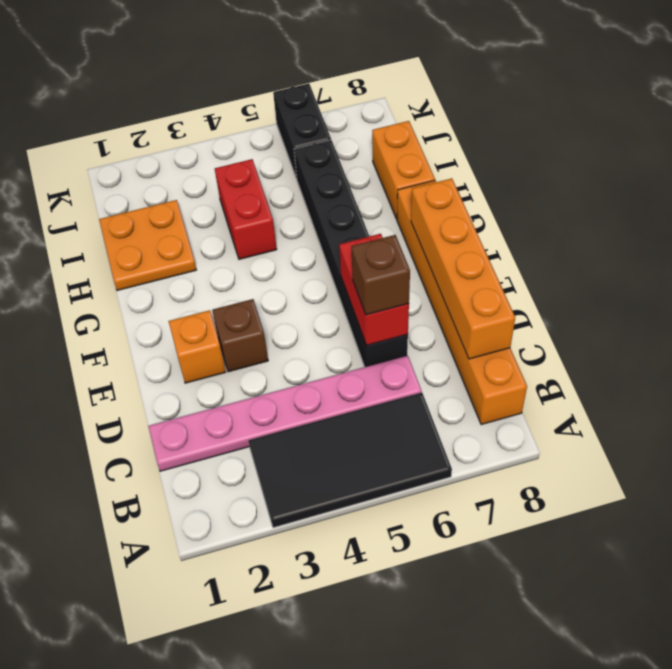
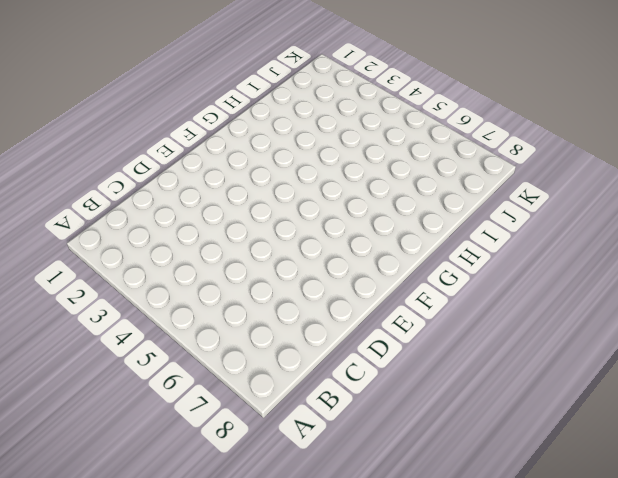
none -> black tile A3:B6 level 1
none -> orange brick B8:G8 level 1
none -> pink plate C1:C6 level 1

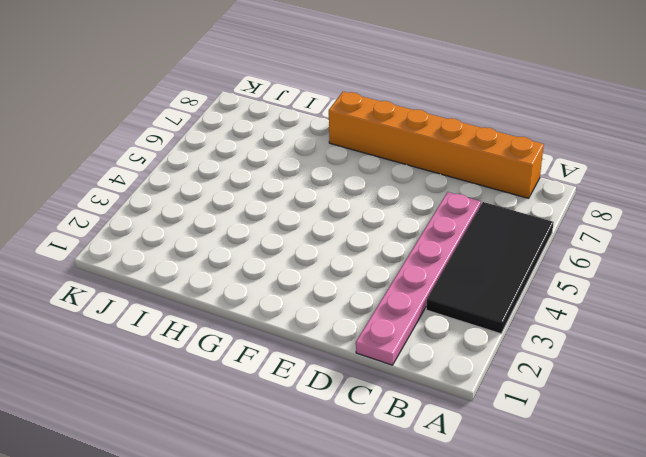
none -> black brick D6:I6 level 1
none -> orange brick E2 level 1
none -> brown brick E3 level 1

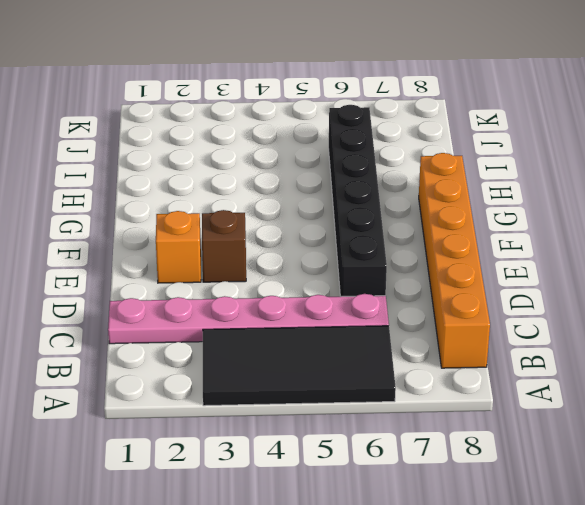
none -> orange plate H1:I2 level 1
none -> red brick H4:I4 level 1
none -> orange brick H8:I8 level 1

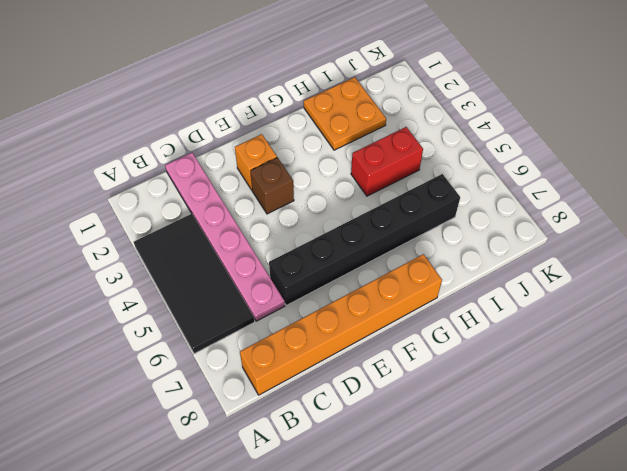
none -> orange brick H8:I8 level 1
none -> black brick J6:K6 level 1
none -> orange brick C8:F8 level 2

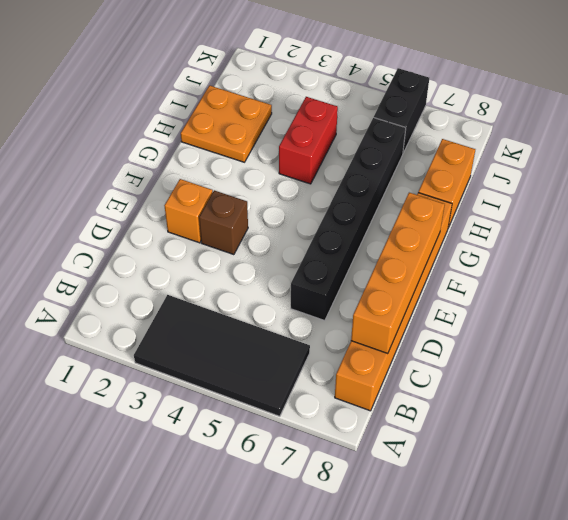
none -> pink plate C1:C6 level 1
none -> red brick D6:E6 level 2
none -> brown brick D6 level 3

